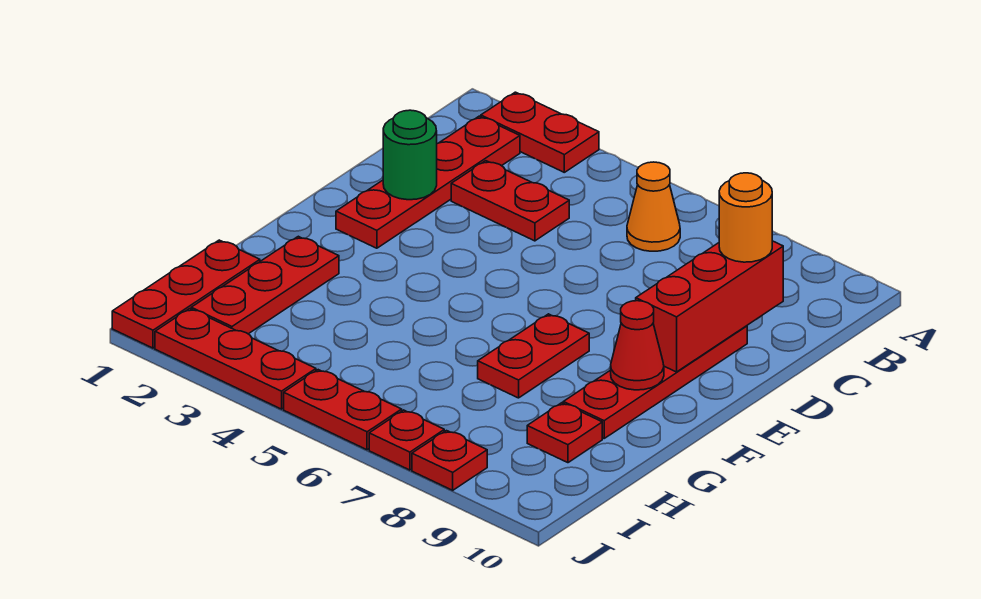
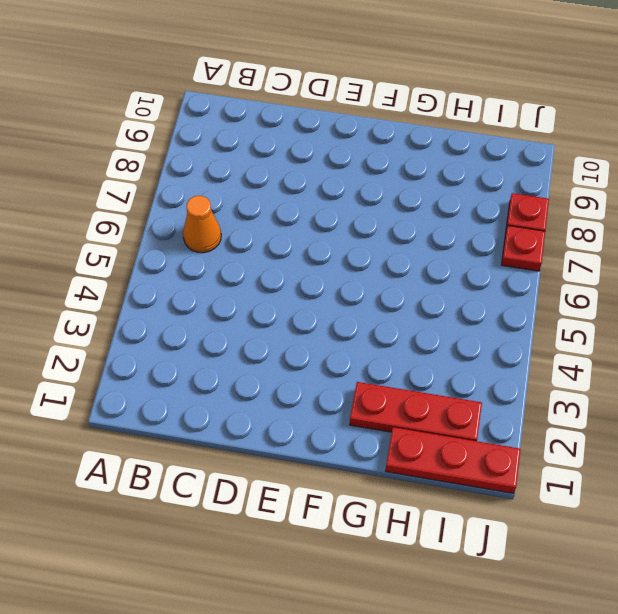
none -> red plate A2:A3 level 1
none -> red plate B2:E2 level 1
none -> red plate C3:C4 level 1

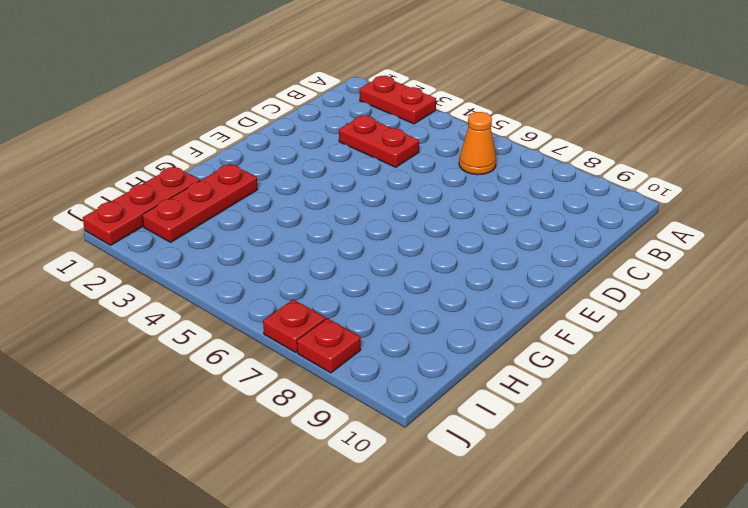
none -> red plate B2:E2 level 1
none -> red plate D9:G9 level 1
none -> red plate F7:G7 level 1

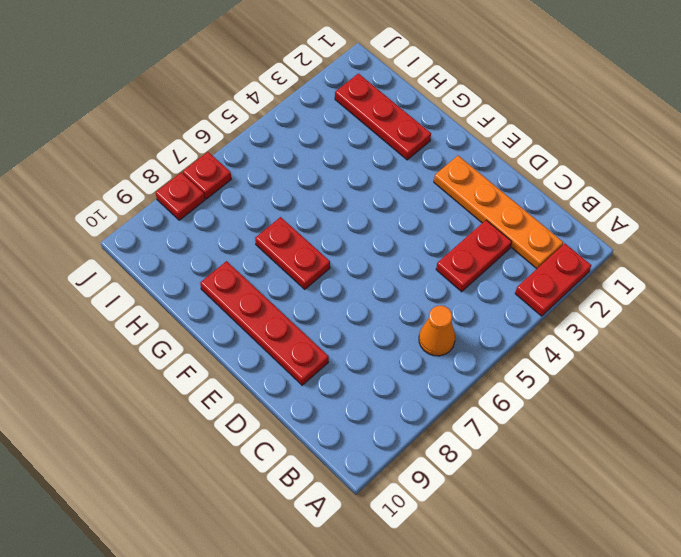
orange plate B2:E2 level 1 -> red plate B2:E2 level 1
none -> red plate H1:J1 level 1
none -> red plate H9 level 1
none -> red plate J2:J4 level 1

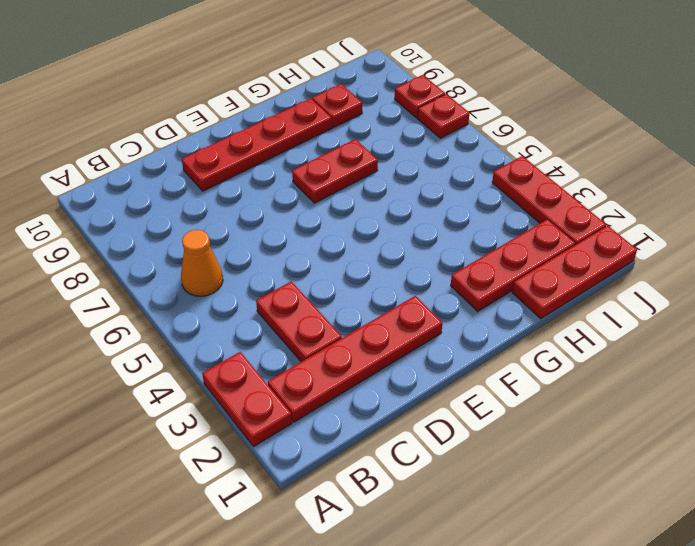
none -> red plate J5:J6 level 1
none -> red brick C9:E9 level 2
none -> green round brick D2 level 2

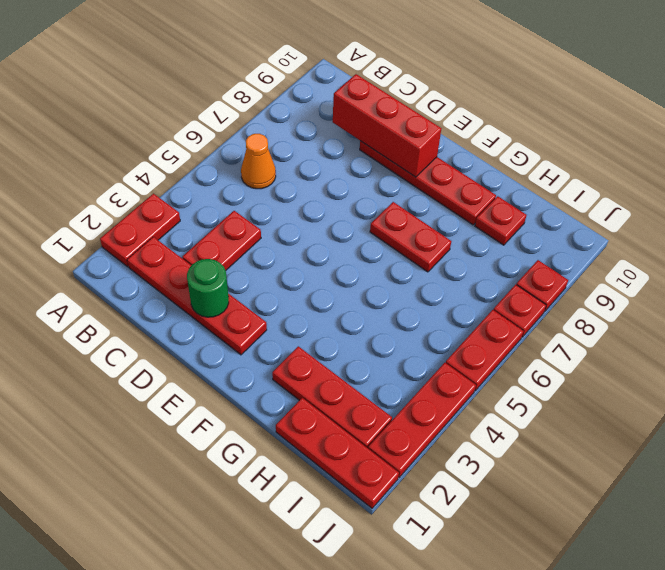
none -> red cone F9 level 2
none -> orange round brick C9 level 3

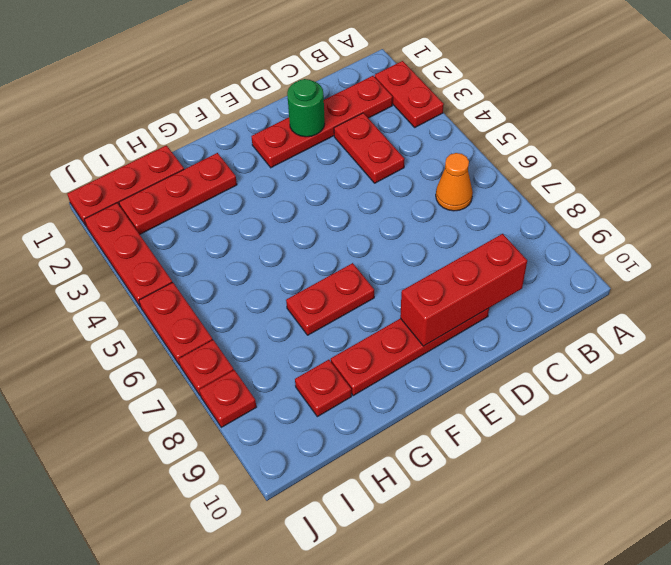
none -> red cone F9 level 2
none -> orange round brick C9 level 3

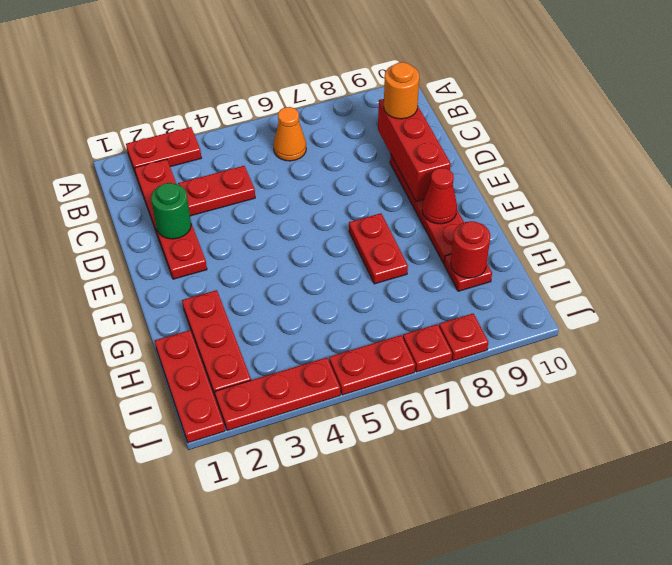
red round brick H9 level 2 -> none

